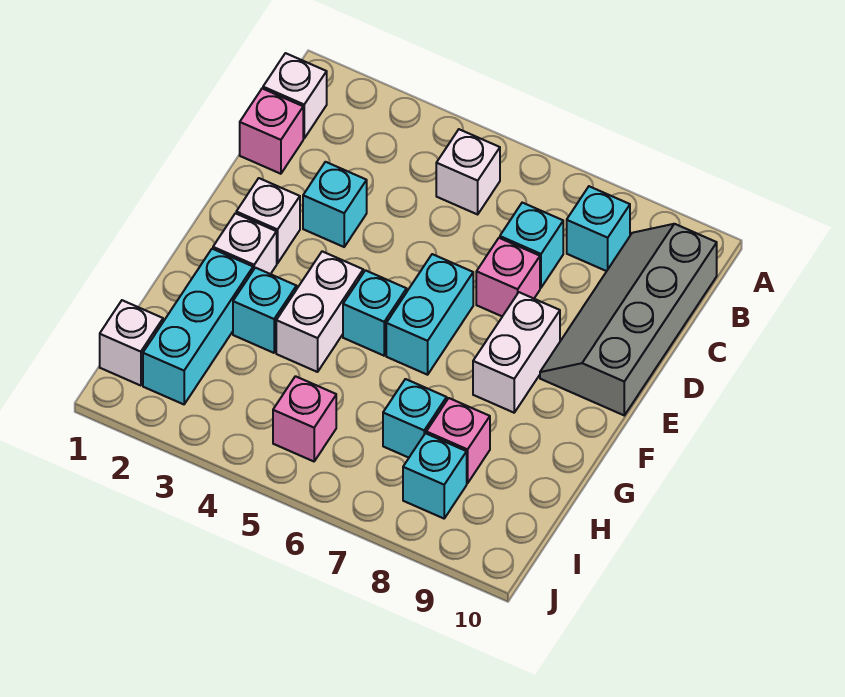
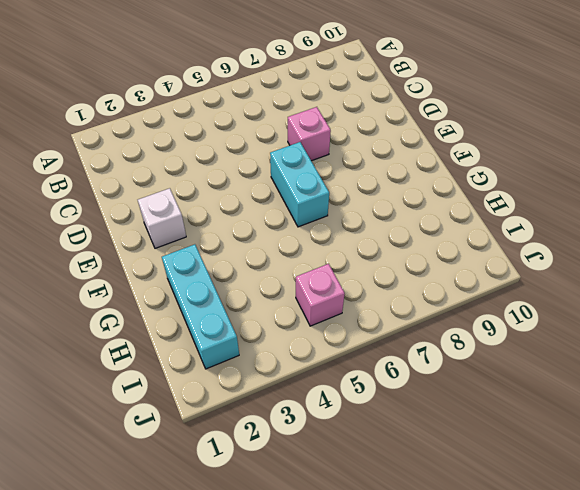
none -> white brick B1 level 1
none -> white brick B5 level 1
none -> cyan brick B8 level 1

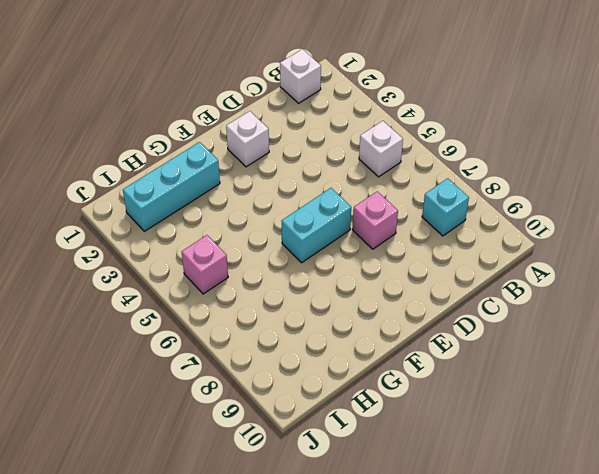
none -> grey slope B9:E10 level 1 top 10
none -> pink brick C1 level 1
none -> cyan brick C7 level 1

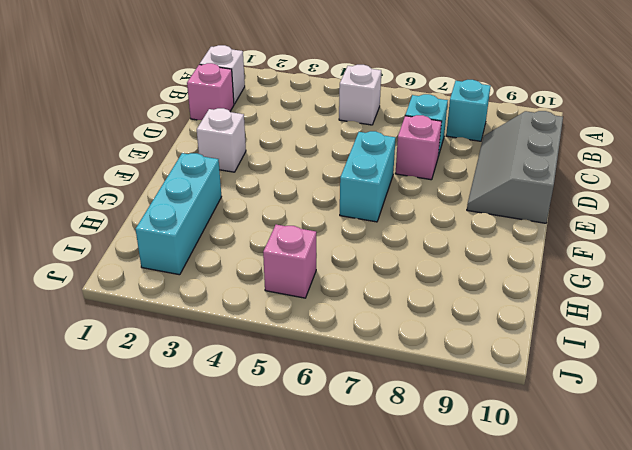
grey slope C9:E10 level 1 top 10 -> grey slope B9:E10 level 1 top 10
none -> cyan brick D3 level 1
none -> white brick E8:F8 level 1
none -> white brick F2 level 1

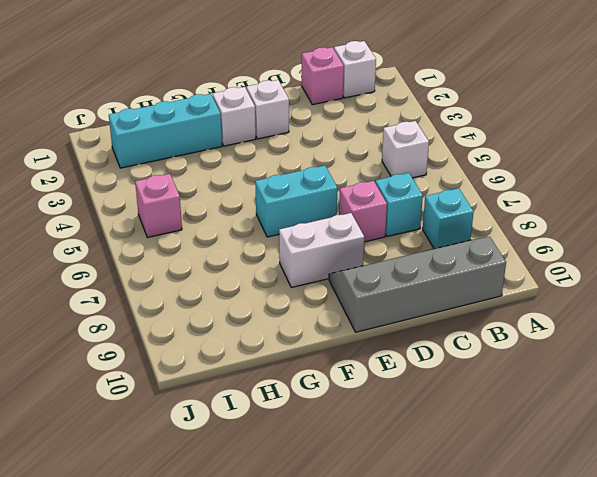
none -> cyan brick D3 level 1
none -> white brick F4:G4 level 1
none -> cyan brick F5 level 1

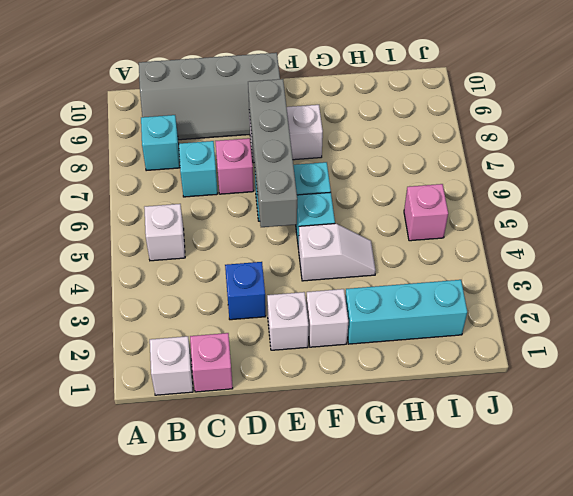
blue brick D3 level 1 -> cyan brick D3 level 1
grey brick E5:E8 level 2 -> none
white slope F4:G4 level 1 top F -> white brick F4:G4 level 1
none -> cyan brick G3 level 1
none -> cyan brick H7 level 1
none -> pink brick H8 level 1

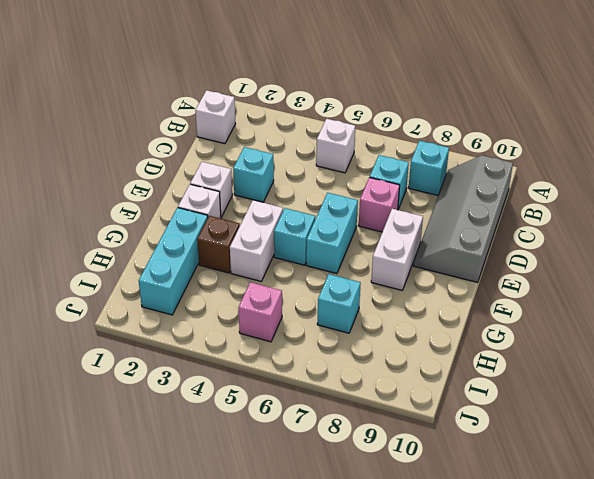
brown brick G3 level 1 -> cyan brick G3 level 1
none -> pink brick C1 level 1
none -> pink brick H8 level 1
none -> white brick I1 level 1

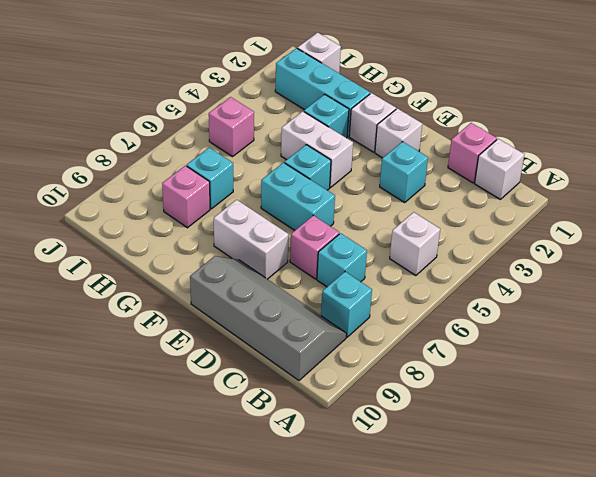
none -> cyan brick I8 level 1

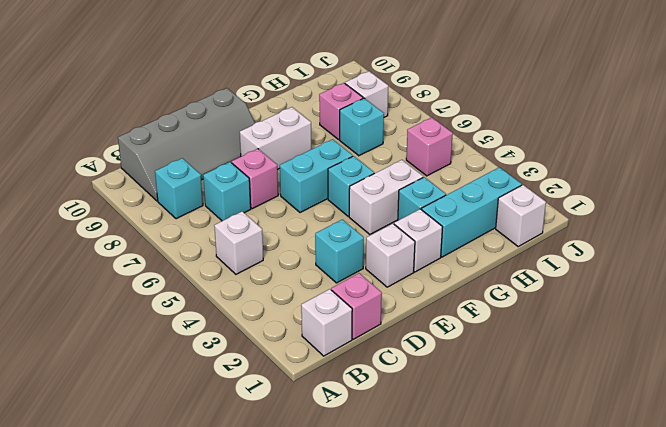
white brick I8 level 1 -> cyan brick I8 level 1

